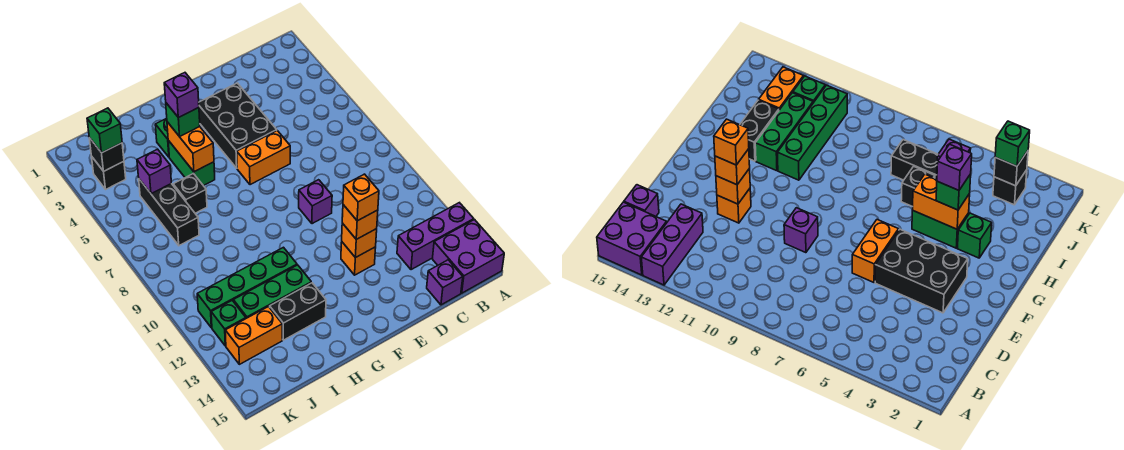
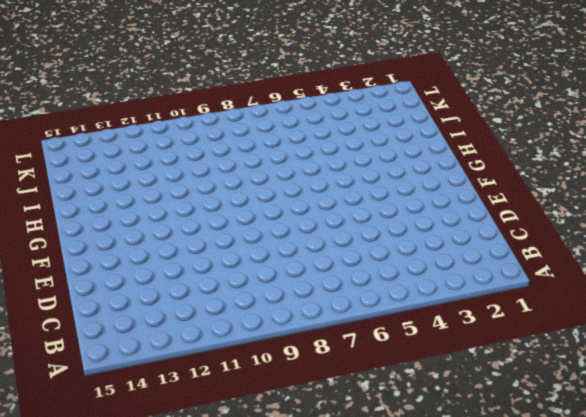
none -> purple brick A13:C13 level 1
none -> purple brick A14:B15 level 1
none -> purple brick C15 level 1

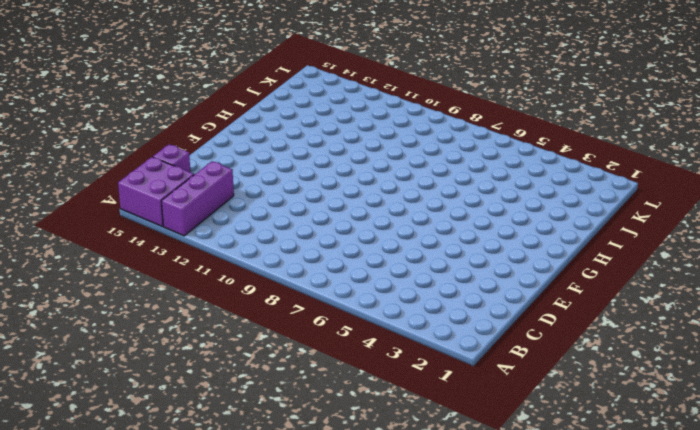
none -> black brick E3:F5 level 1
none -> orange brick E6:F6 level 1
none -> purple brick E9 level 1

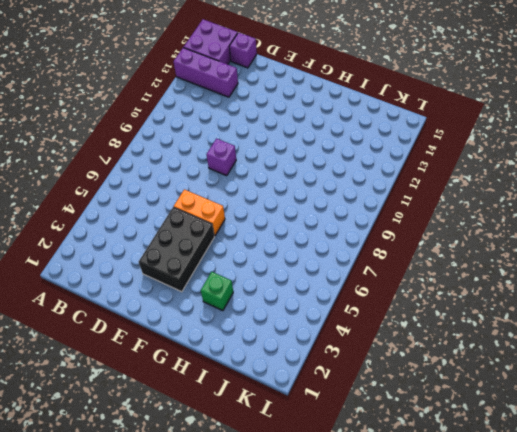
none -> orange brick E12 level 1
none -> green brick H4:H5 level 1
none -> green brick H11:K11 level 1

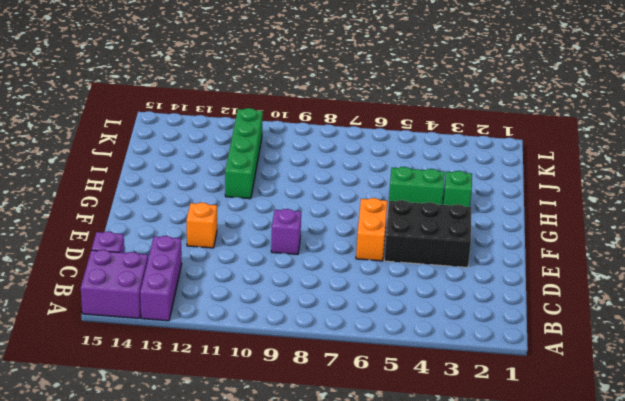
none -> green brick H12:J12 level 1
none -> black brick H13:I13 level 1
none -> black brick I6 level 1

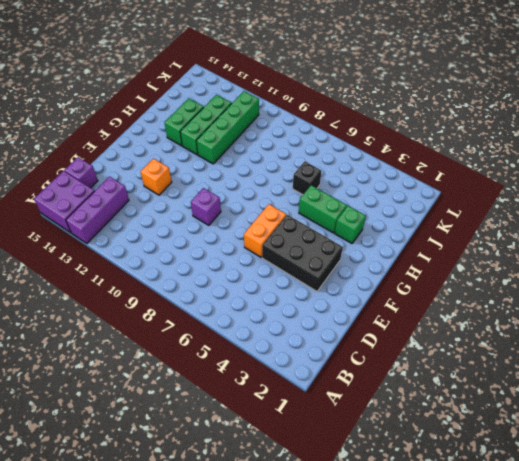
green brick H13:I13 level 1 -> black brick H13:I13 level 1
none -> black brick J5:J7 level 1
none -> orange brick J13:K13 level 1
none -> black brick K3 level 1

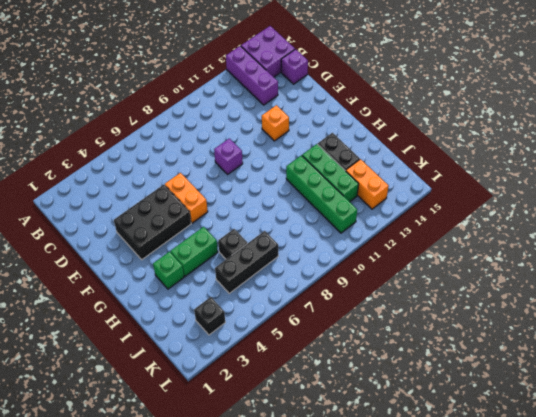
none -> green brick K12 level 1
none -> orange brick E12 level 2
none -> orange brick H4:H5 level 2

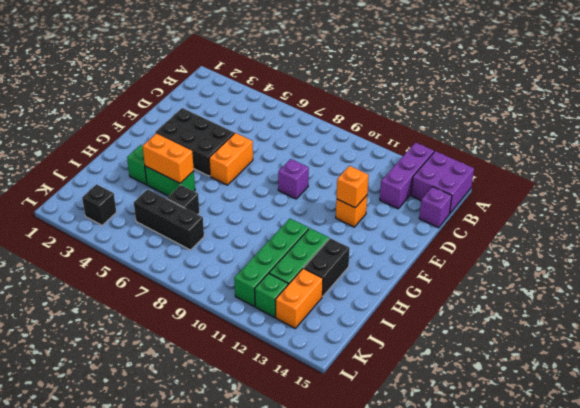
none -> purple brick J5 level 2
none -> black brick K3 level 2
none -> orange brick E12 level 3

